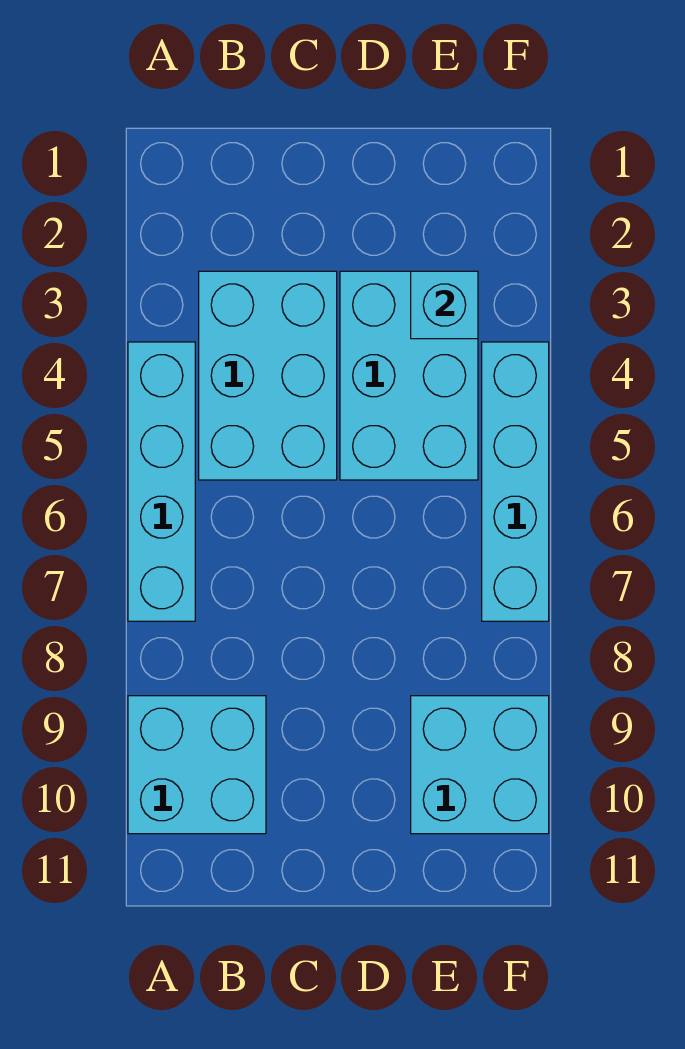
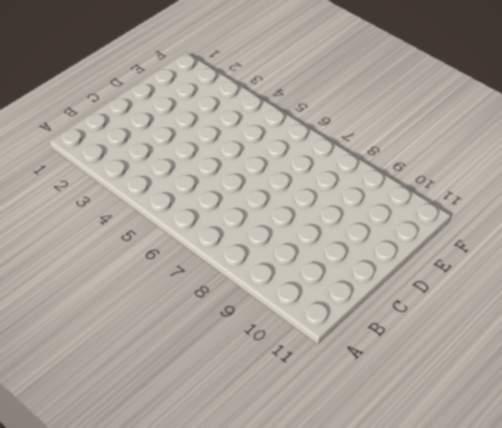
none -> cyan brick A4:A7 level 1
none -> cyan brick A9:B10 level 1

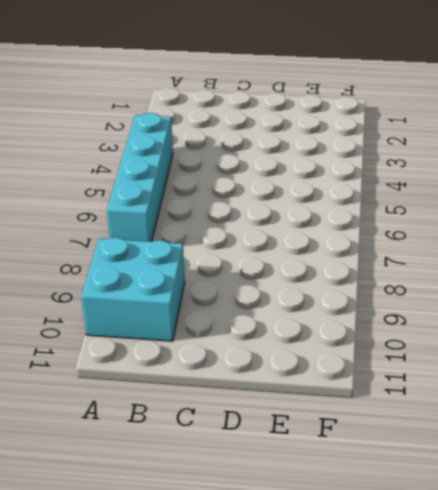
none -> cyan brick B3:C5 level 1
none -> cyan brick D3:E5 level 1

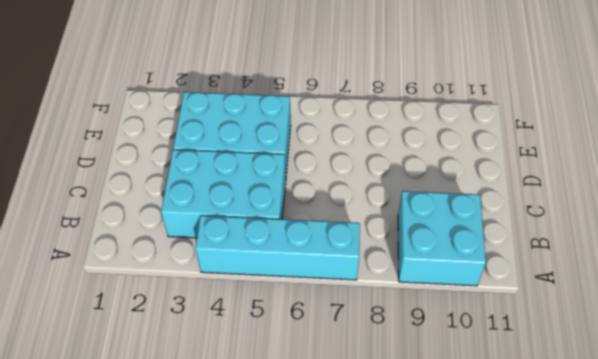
none -> cyan brick E9:F10 level 1
none -> cyan brick F4:F7 level 1

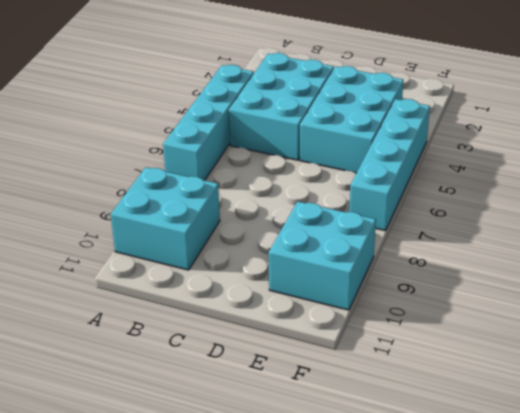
none -> cyan brick E3 level 2

